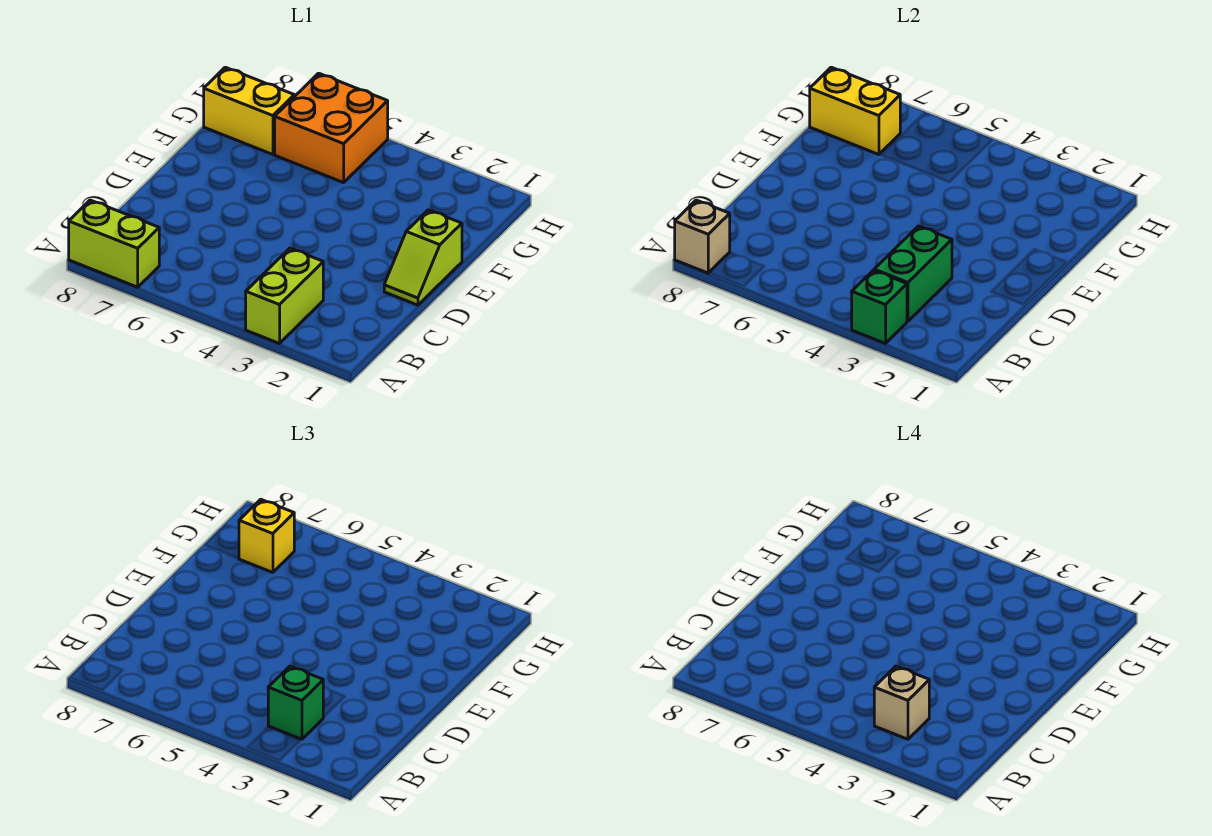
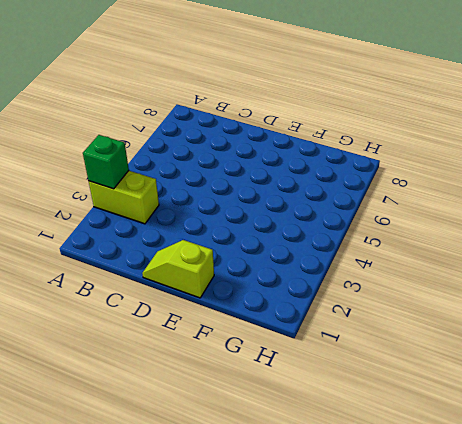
none -> lime brick A7:A8 level 1
none -> orange brick G5:H6 level 1
none -> yellow brick G7:G8 level 1

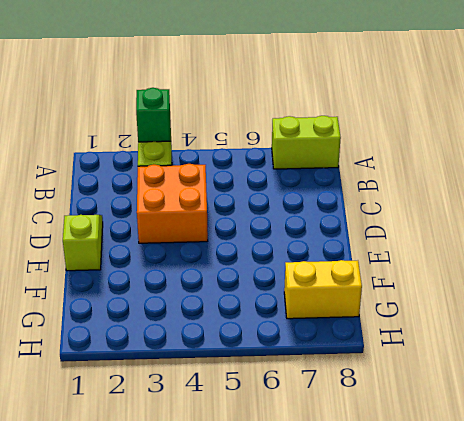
orange brick C3:D4 level 1 -> orange brick G5:H6 level 1
none -> tan brick A8 level 2
none -> green brick B3:C3 level 2
none -> yellow brick G7:G8 level 2

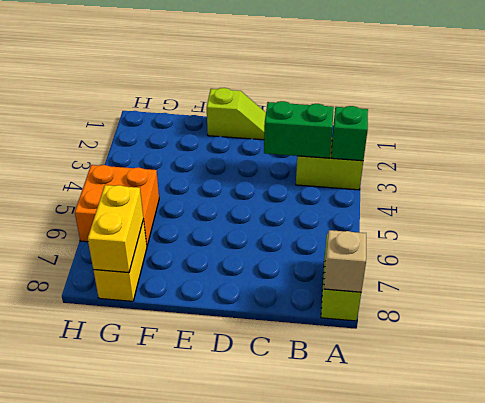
none -> green brick B3 level 3
none -> yellow brick G7 level 3
none -> tan brick B3 level 4

